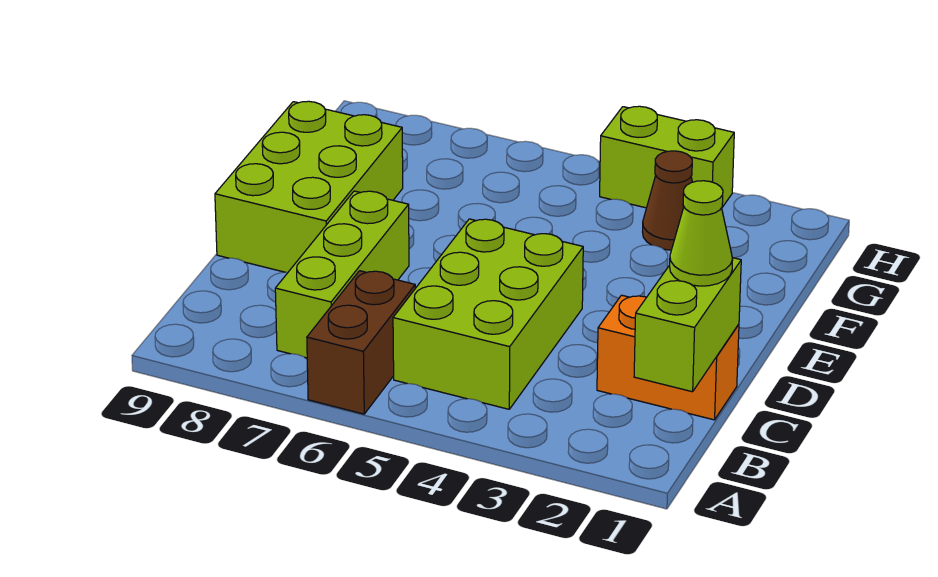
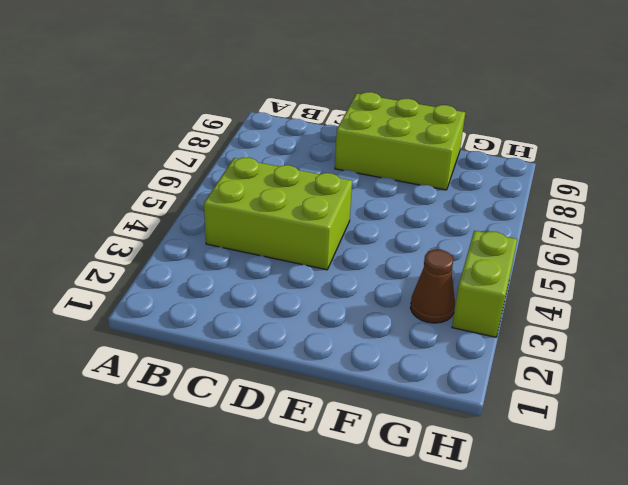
none -> brown brick A6:B6 level 1
none -> lime brick B7:D7 level 1

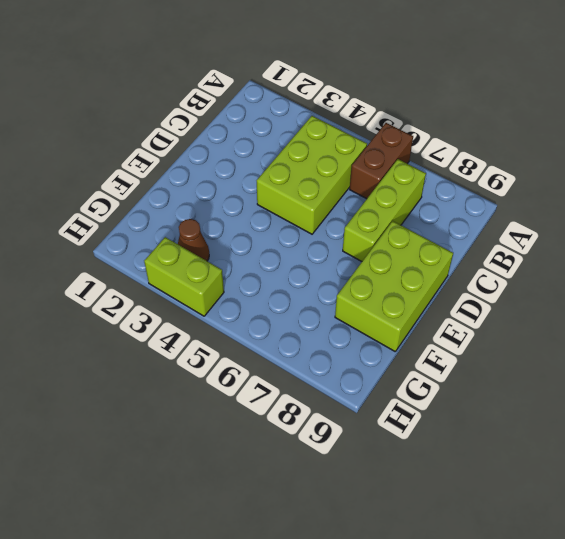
none -> orange brick C1:C2 level 1
none -> lime brick B1:C1 level 2

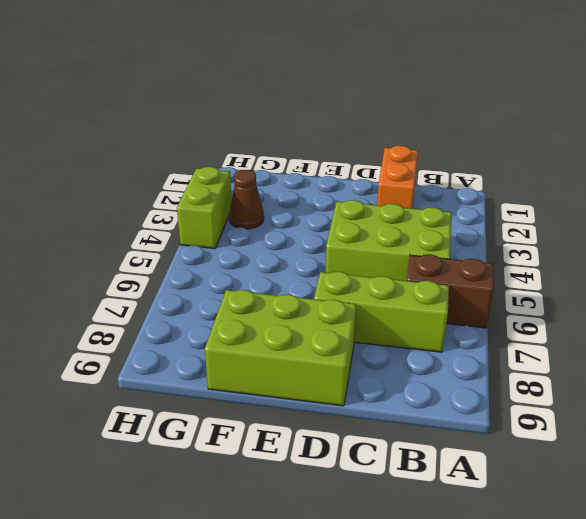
none -> lime brick B1:C1 level 2
none -> lime cone C1 level 3

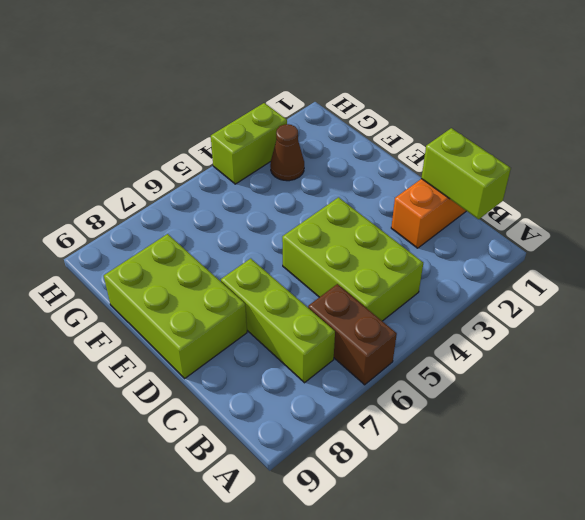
none -> lime cone C1 level 3

